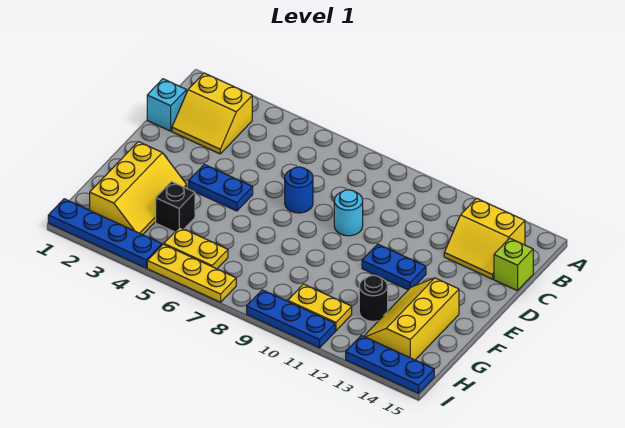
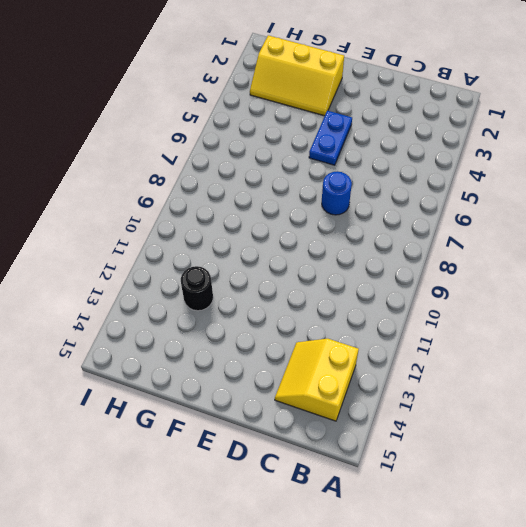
none -> yellow slope B2:C3 level 1 top B
none -> cyan brick C1 level 1
none -> lime brick C15 level 1

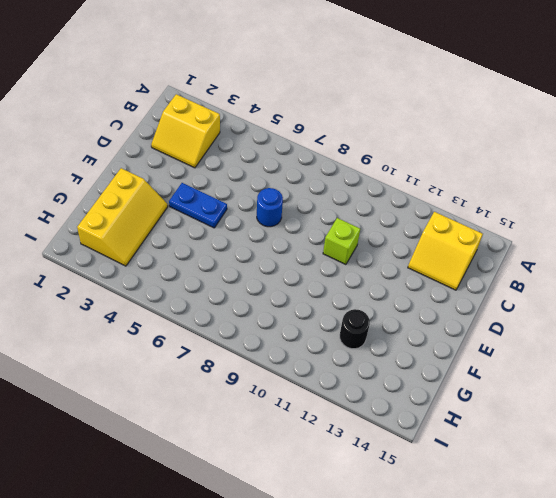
lime brick D10 level 1 -> lime brick C15 level 1
none -> cyan brick C1 level 1
none -> cyan round brick D9 level 1
none -> blue plate E11:E12 level 1

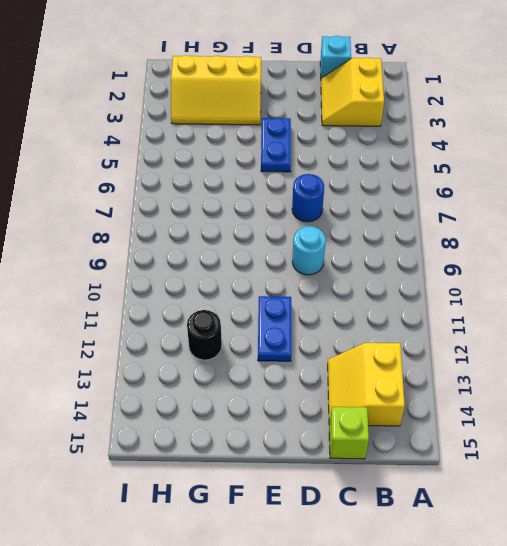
none -> yellow slope F13:H14 level 1 top 14
none -> black brick G4 level 1
none -> yellow plate H5:H6 level 1

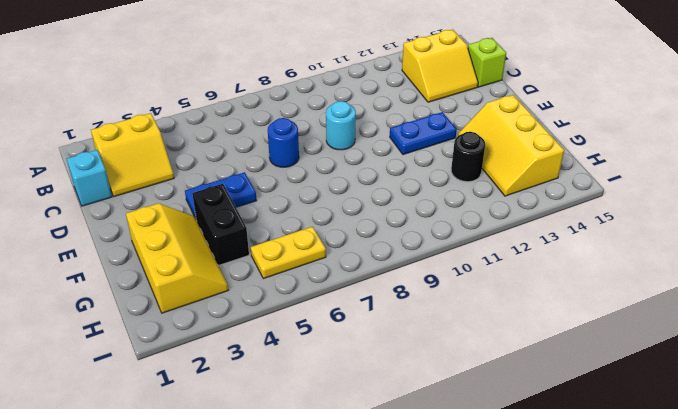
black brick F4:G4 level 1 -> black brick G4 level 1
none -> yellow plate H10:H11 level 1
none -> blue plate I1:I4 level 1
none -> yellow plate I5:I7 level 1

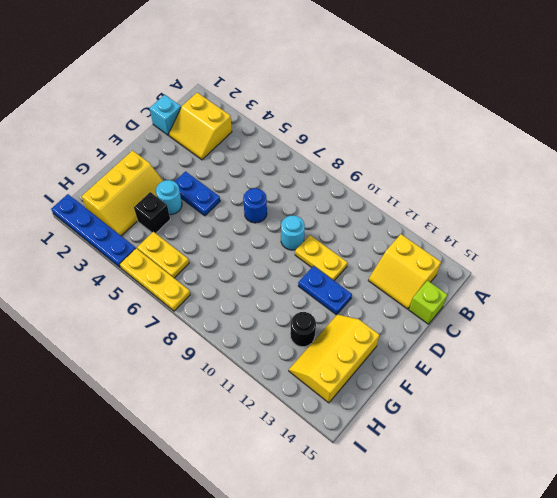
yellow plate D10:D11 level 1 -> yellow plate H10:H11 level 1
cyan round brick F4 level 1 -> none
none -> blue plate I9:I11 level 1
none -> blue plate I13:I15 level 1

